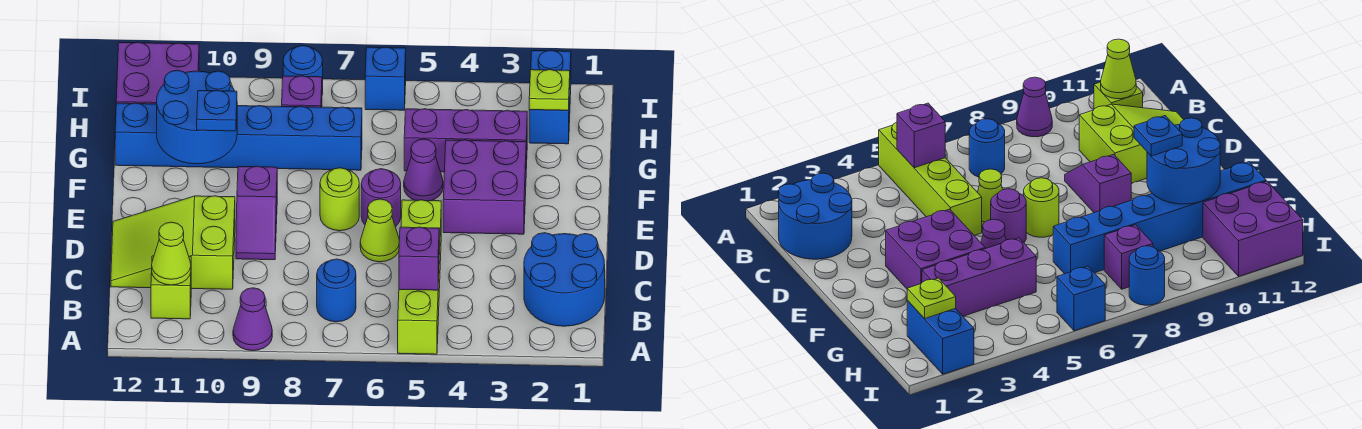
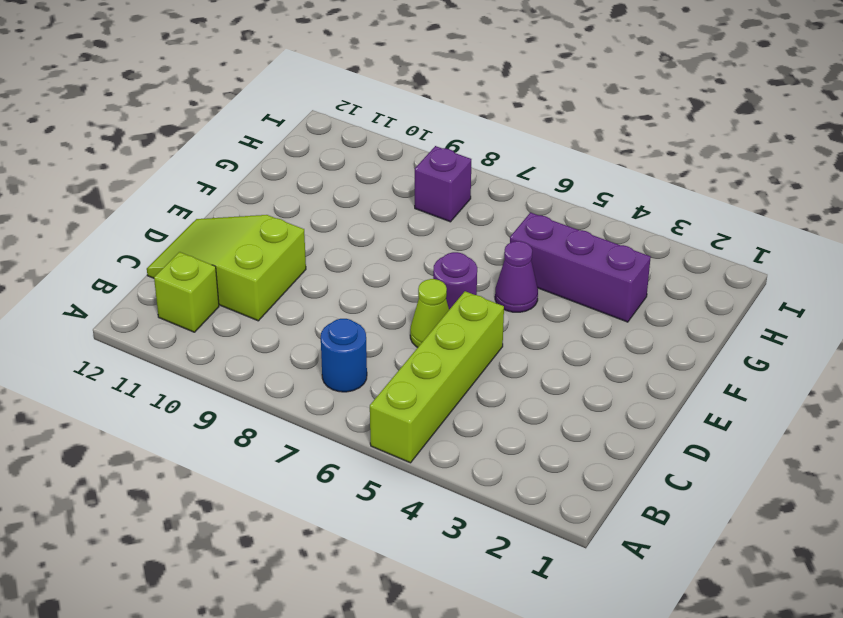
none -> purple cone A9 level 1
none -> blue round brick B1:C2 level 1
none -> purple slope D9:E9 level 1 top E

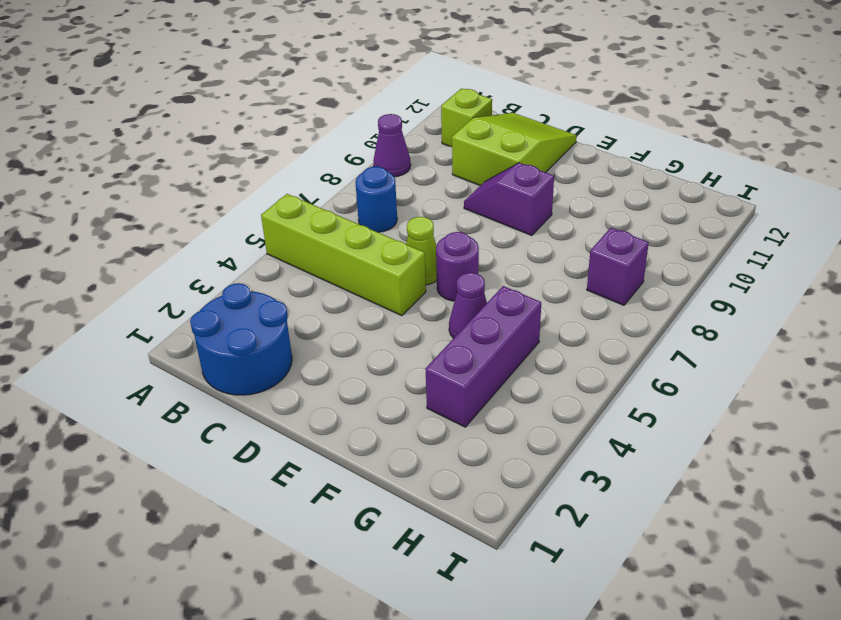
none -> purple brick E3:F4 level 1
none -> lime round brick E7 level 1
none -> blue brick G7:G12 level 1

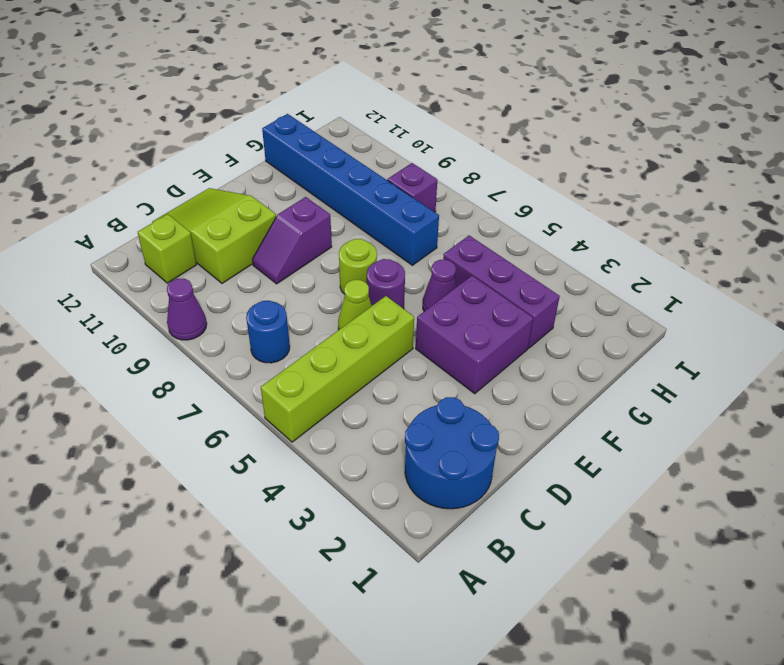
none -> blue brick H2:I2 level 1
none -> purple brick H11:I12 level 1
none -> blue brick I6 level 1

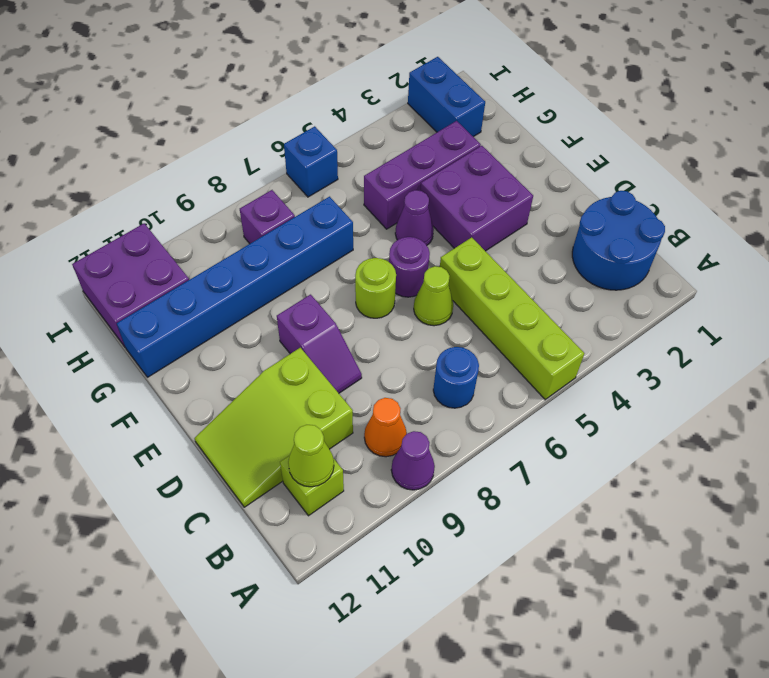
orange cone B9 level 1 -> none
none -> blue round brick I8 level 1
none -> purple brick B5 level 2
none -> blue round brick F10:G11 level 2

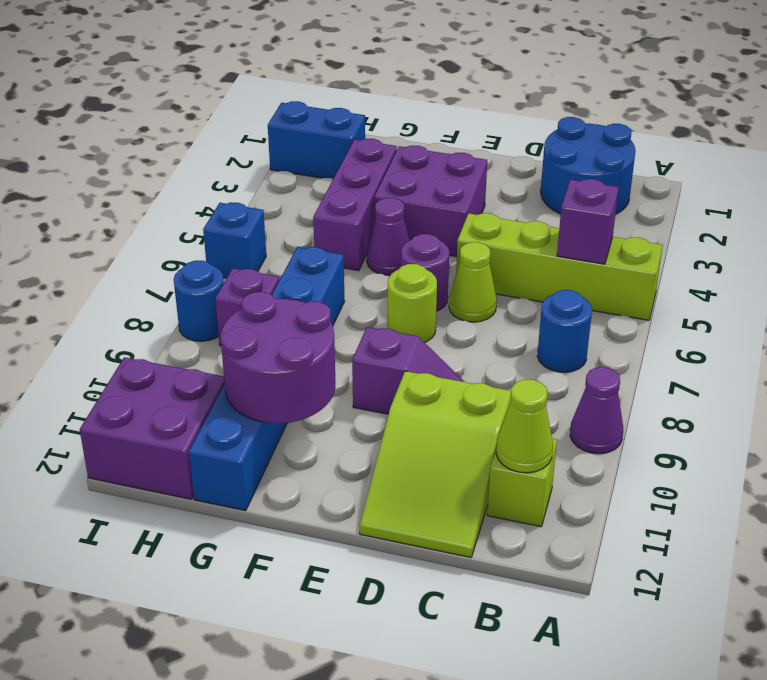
purple round brick F10:G11 level 2 -> blue round brick F10:G11 level 2
none -> lime plate H2 level 2
none -> blue plate F10 level 3

